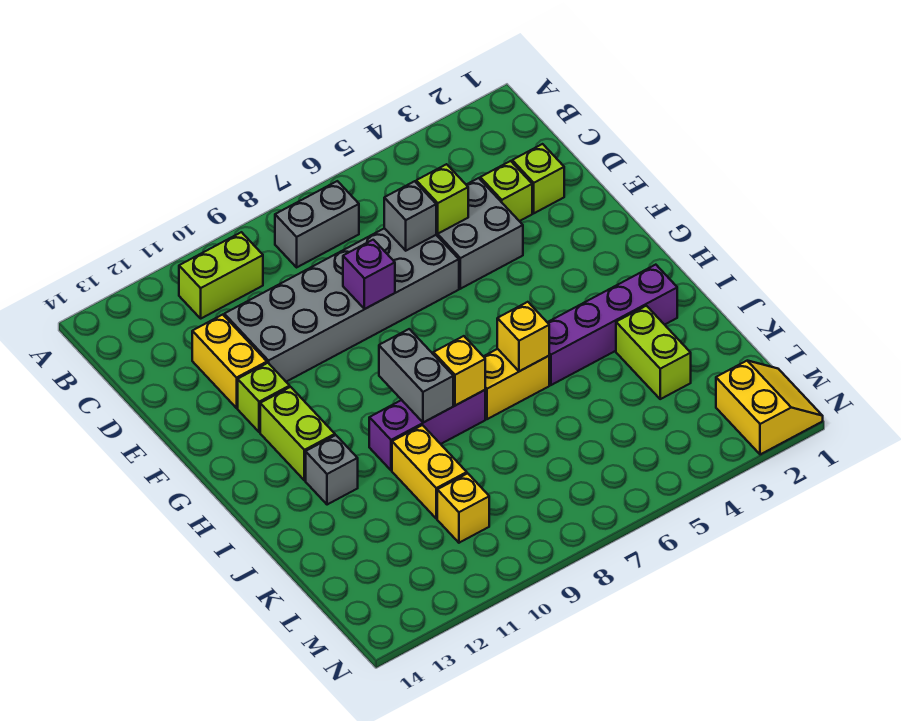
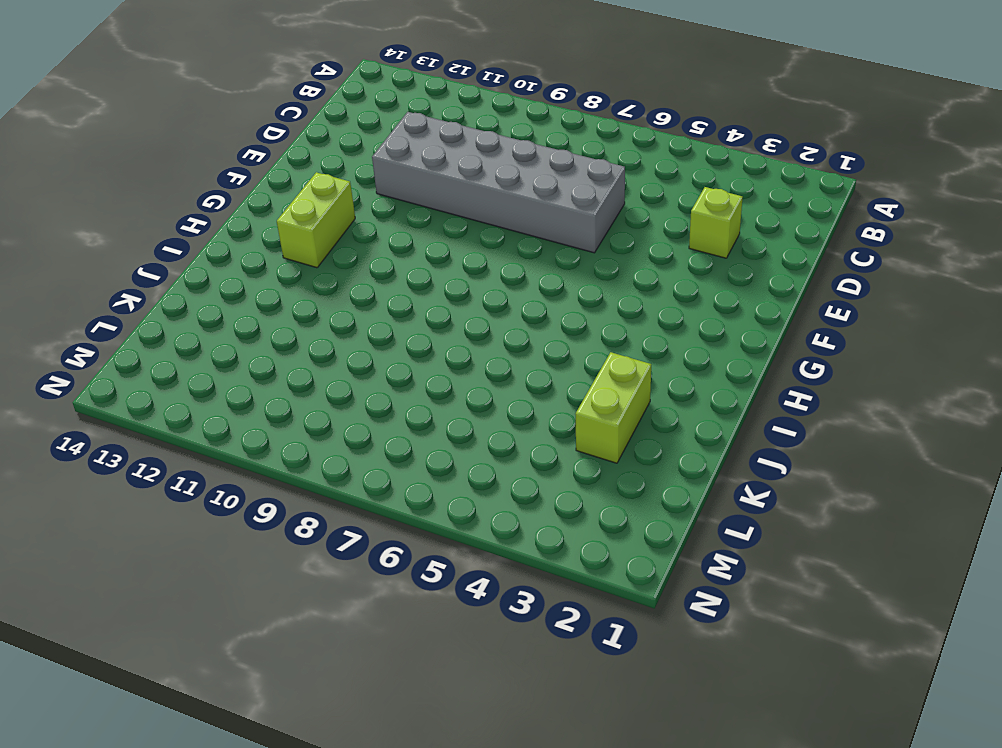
none -> grey brick B7:B8 level 1
none -> lime brick B10:B11 level 1
none -> lime brick D2 level 1

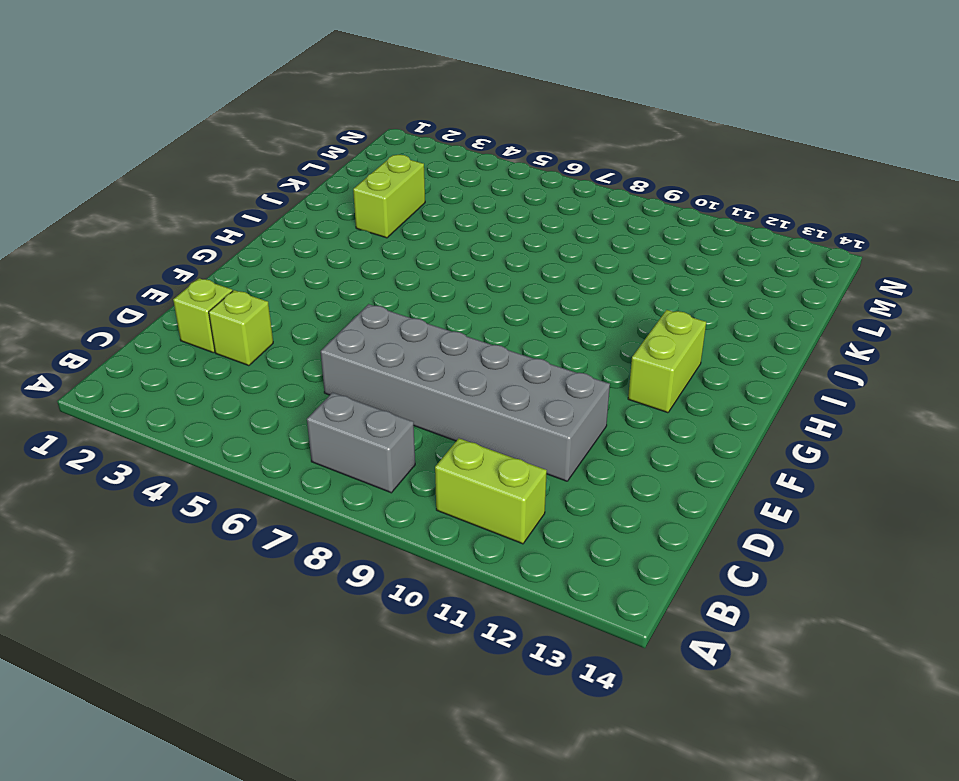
none -> grey brick D4:E5 level 1
none -> yellow brick D12:E12 level 1
none -> lime brick F12 level 1

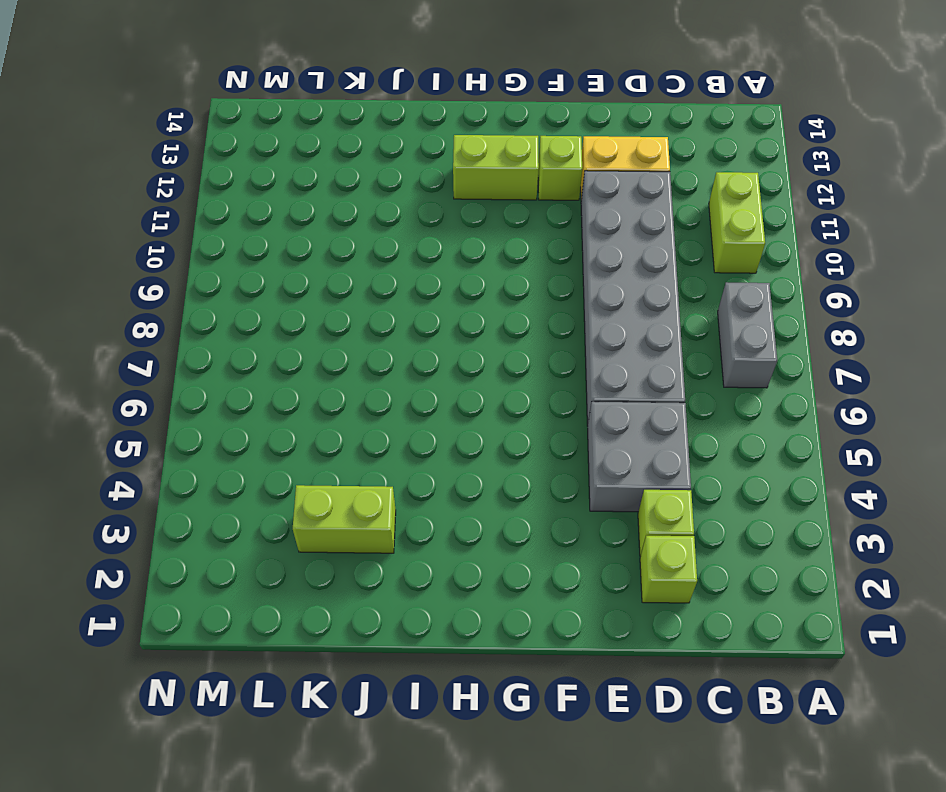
none -> purple brick I2:I5 level 1
none -> yellow brick I6:I7 level 1
none -> purple brick I8:I10 level 1

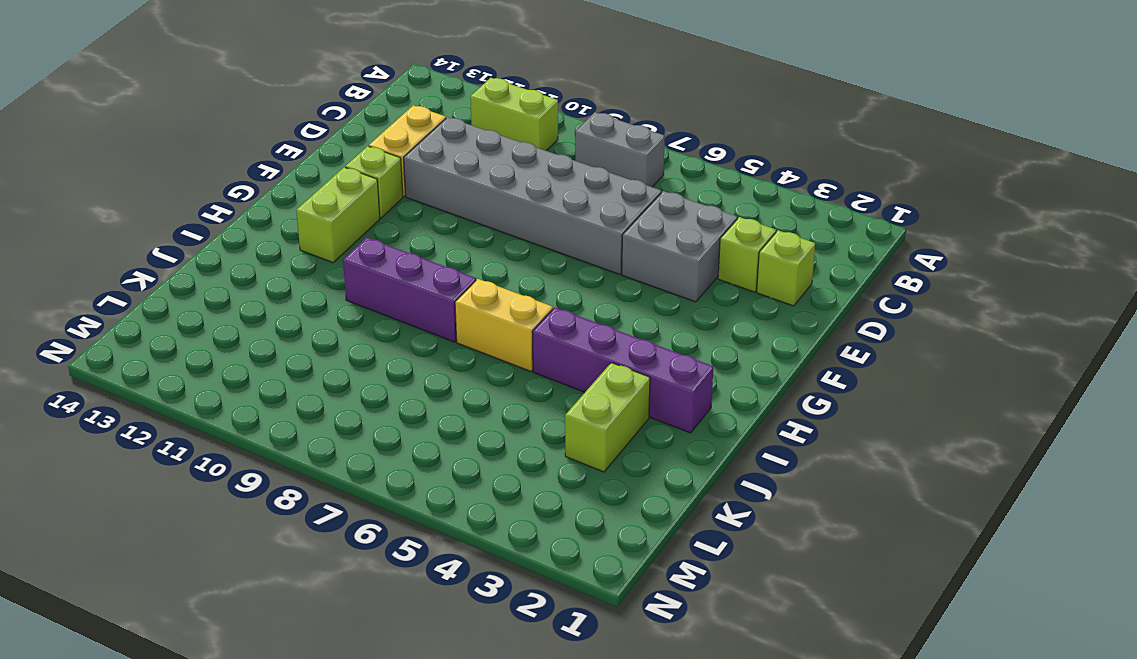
none -> grey brick I12 level 1
none -> yellow brick J10:K10 level 1
none -> yellow brick L10 level 1

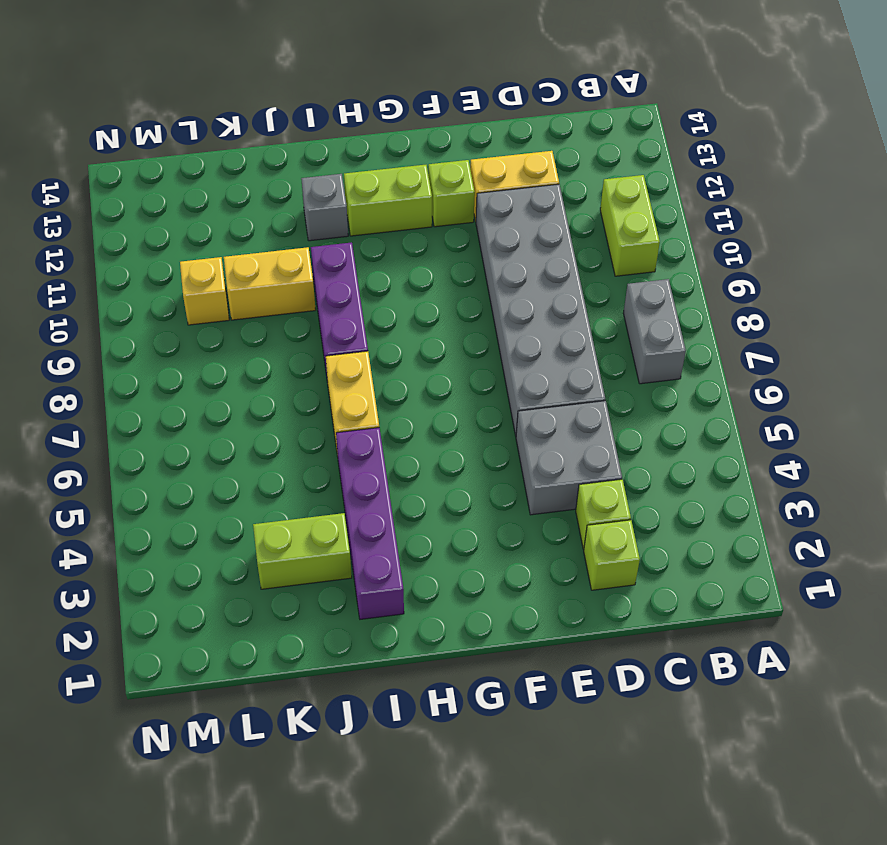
none -> yellow slope M1:N2 level 1 top 2
none -> lime brick D5 level 2
none -> grey brick D6 level 2

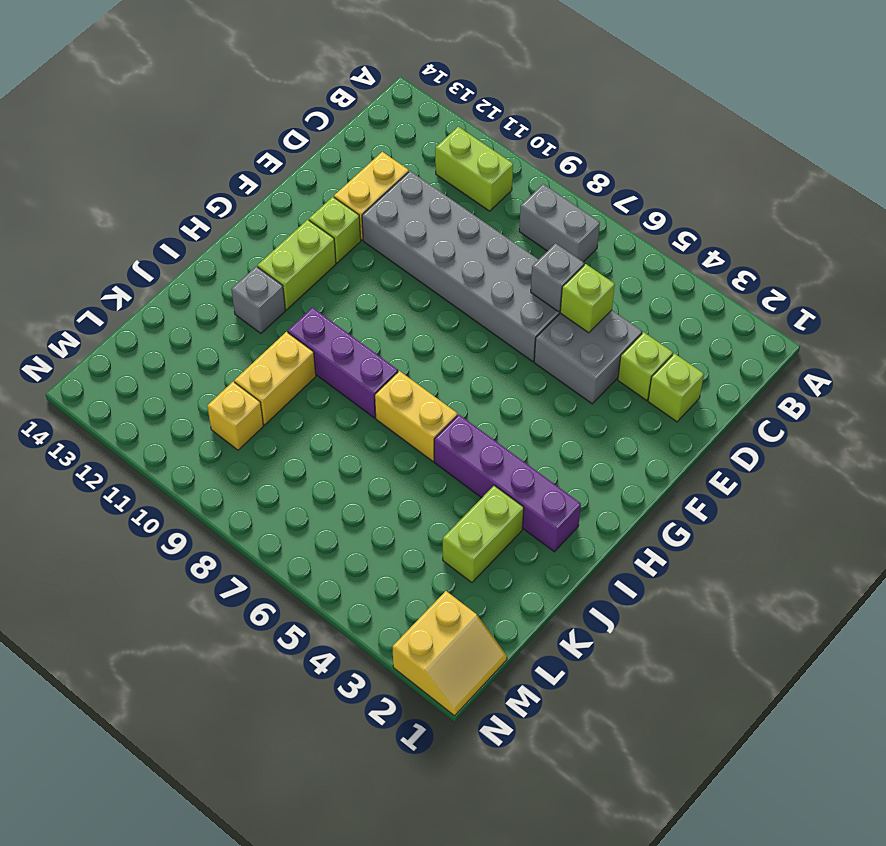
none -> purple brick E8 level 2
none -> grey brick H9:I9 level 2
none -> yellow brick I6 level 2

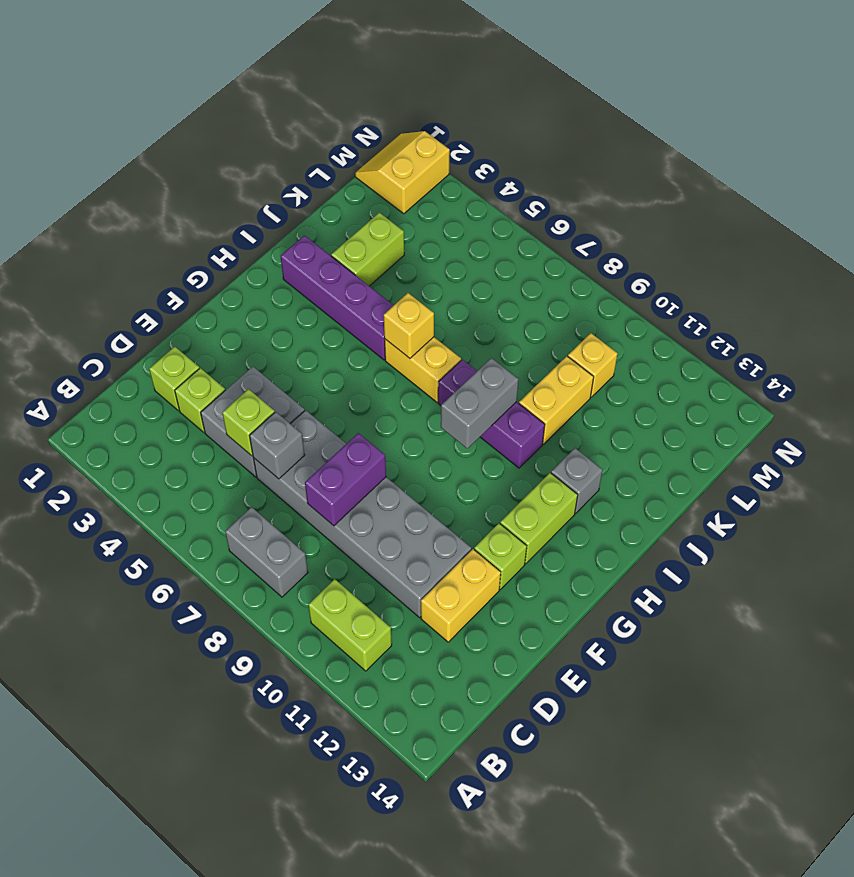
purple brick D8:E8 level 2 -> purple brick E8 level 2
none -> yellow brick I8 level 2

